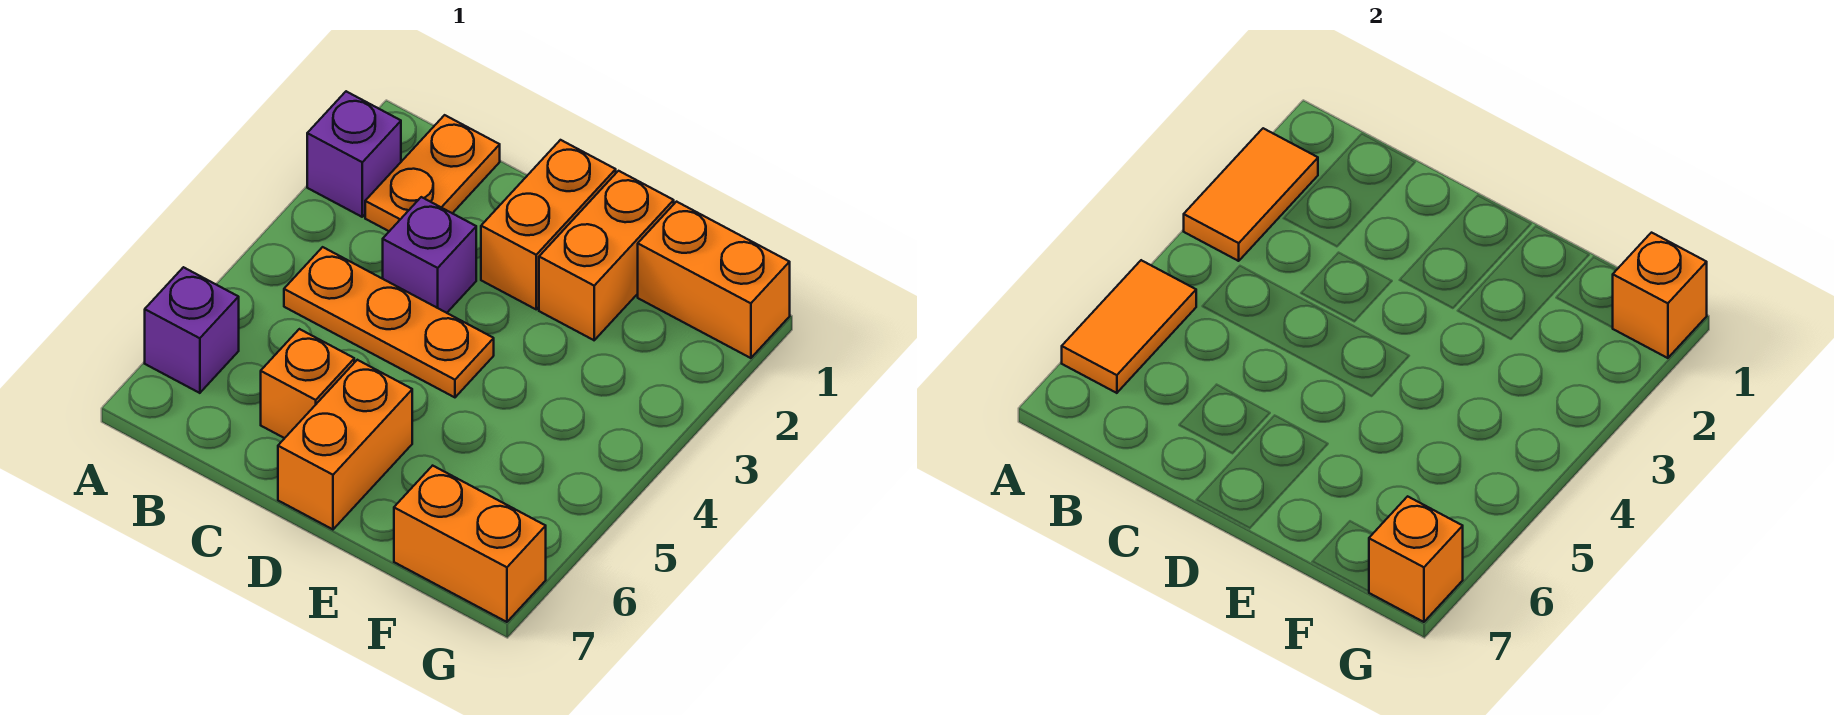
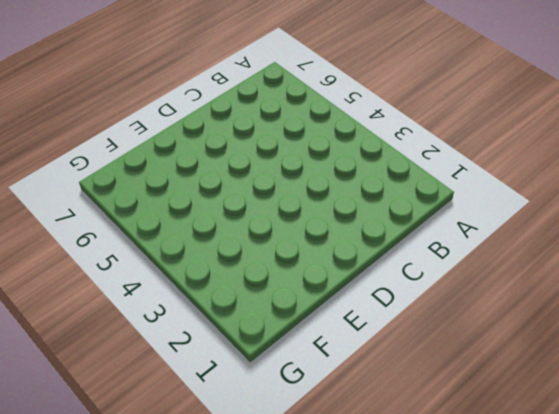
none -> purple brick A2 level 1
none -> purple brick A6 level 1
none -> orange plate B1:B2 level 1

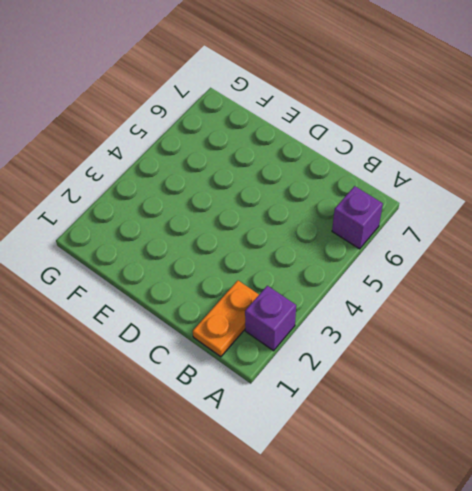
none -> orange plate B4:D4 level 1
none -> purple brick C3 level 1
none -> orange brick C6 level 1

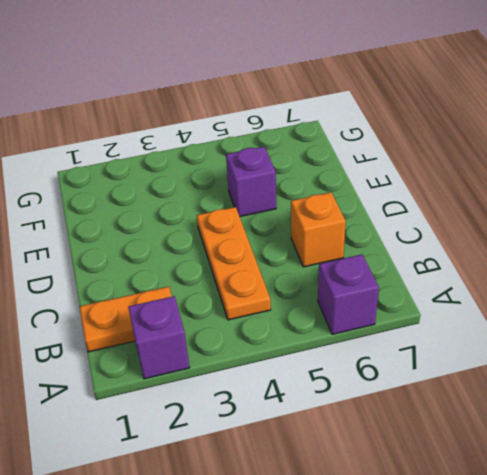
purple brick E5 level 1 -> purple brick C3 level 1
none -> orange brick D1:D2 level 1
none -> orange brick D6:D7 level 1
none -> orange brick E1:E2 level 1

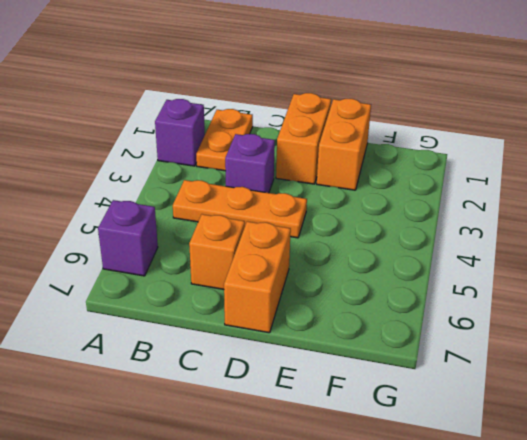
none -> orange brick F1:G1 level 1
none -> orange brick F7:G7 level 1
none -> orange tile A2:A3 level 2

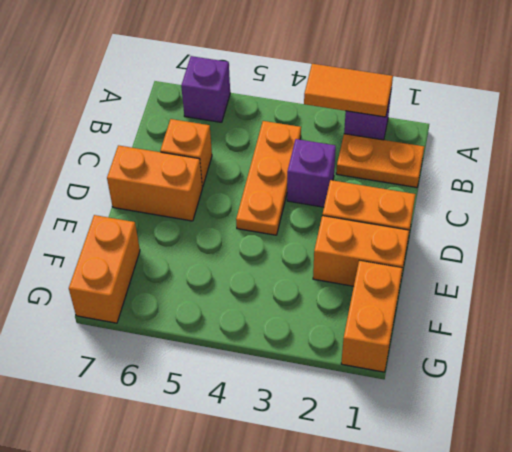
none -> orange tile A5:A6 level 2
none -> orange brick G1 level 2
none -> orange brick G7 level 2

